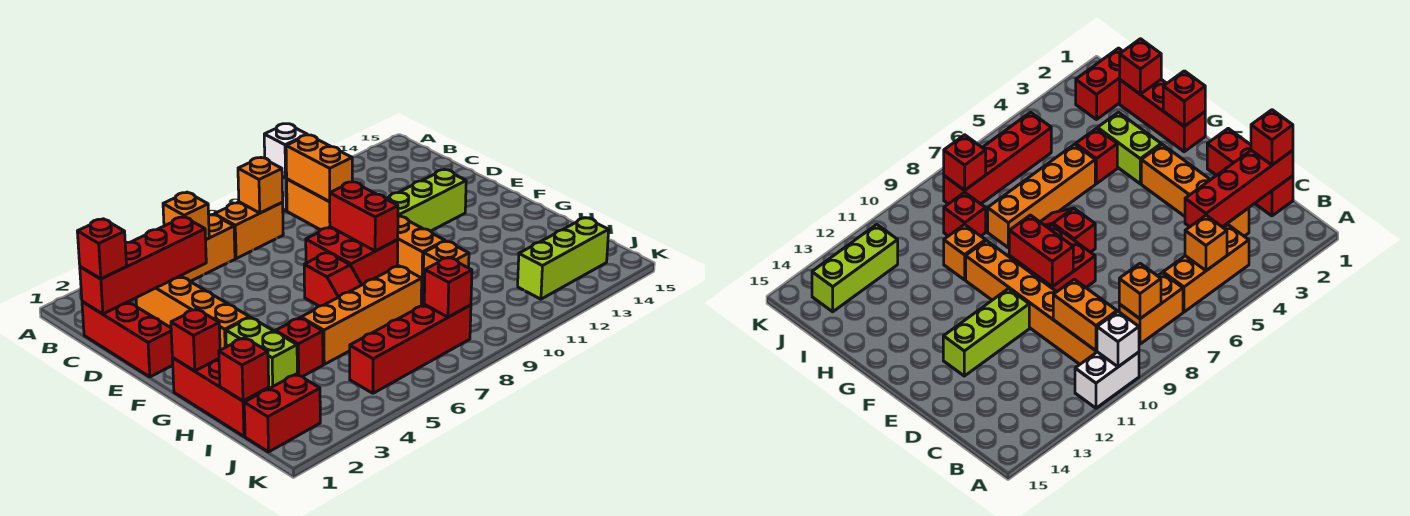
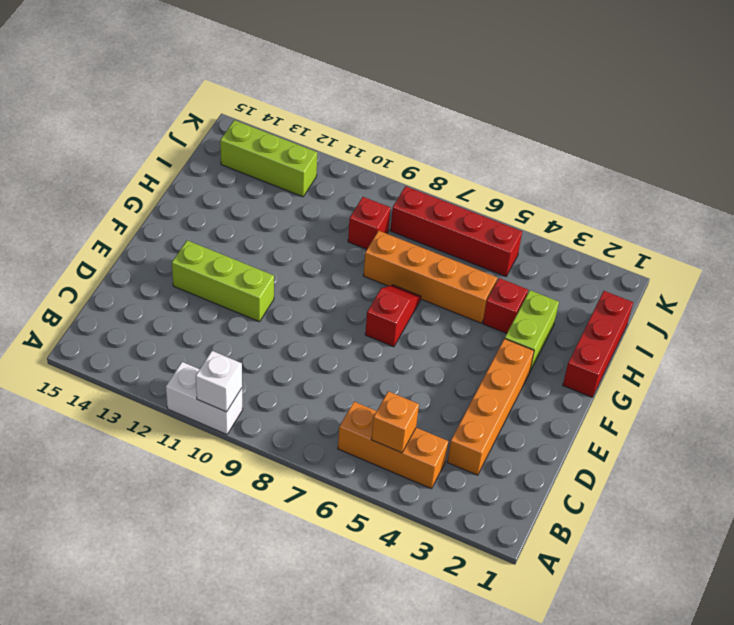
none -> orange brick B7:B8 level 1
none -> orange brick B10:G10 level 1
none -> red brick C1:E1 level 1

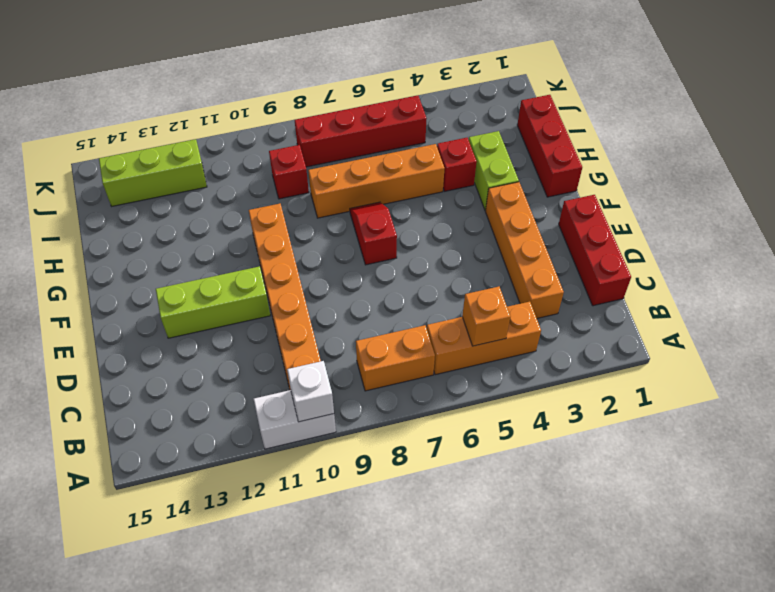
none -> red brick E8:F9 level 1
none -> orange brick H10 level 1
none -> red brick J1:J2 level 1

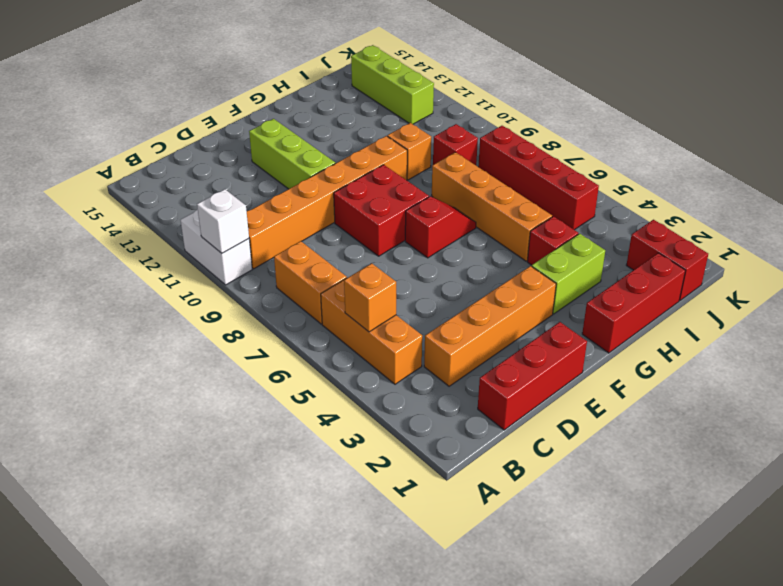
none -> orange brick B8 level 2
none -> orange brick B10:C10 level 2
none -> red brick C1:C4 level 2

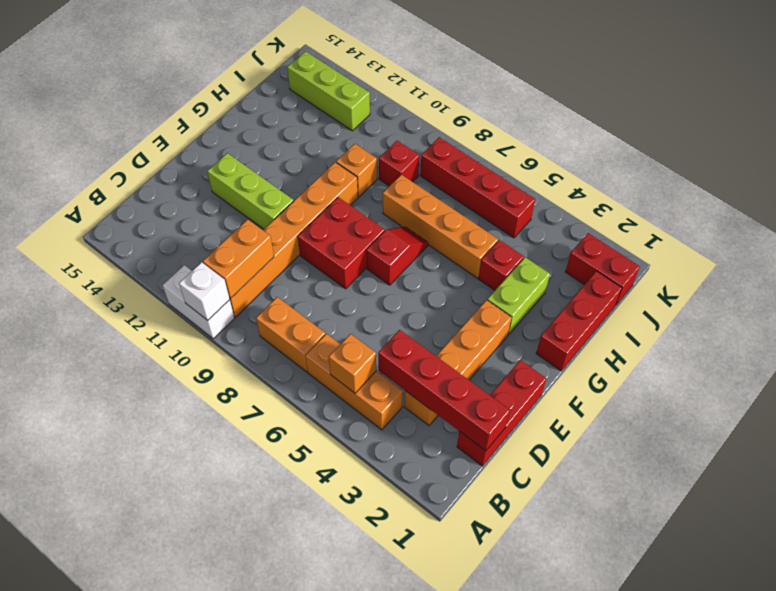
none -> orange brick B8 level 2
none -> red brick E9:F9 level 2
none -> red brick G1 level 2

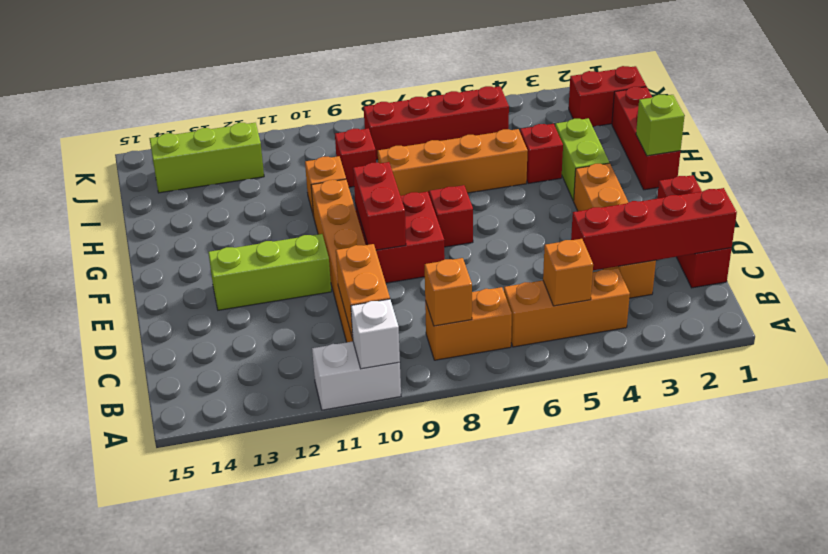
lime brick G1 level 2 -> red brick G1 level 2
none -> red brick I1 level 2
none -> red brick J8 level 2
none -> red brick C1 level 3

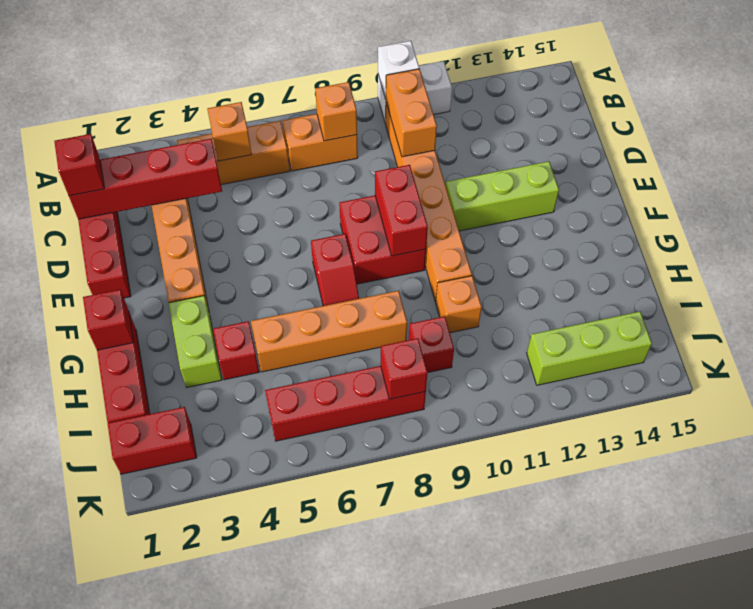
none -> red brick I1 level 2

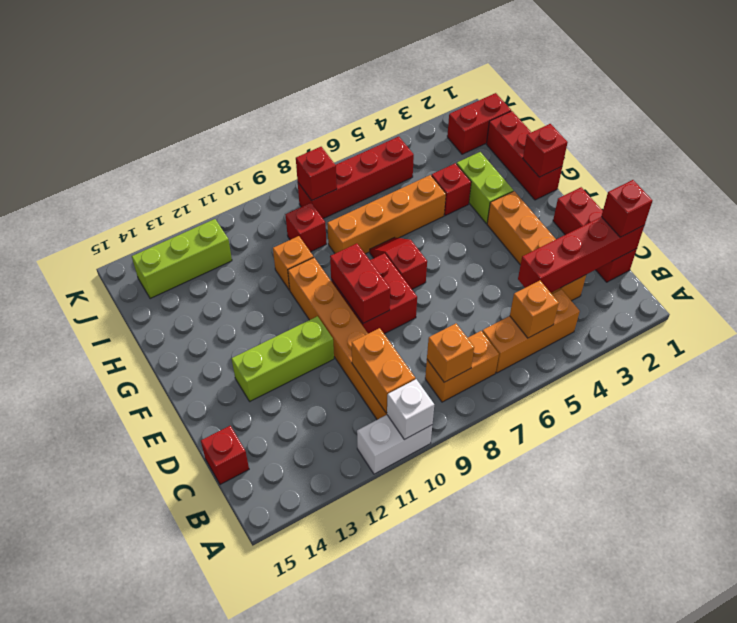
red brick C15 level 1 -> red brick I1 level 2

